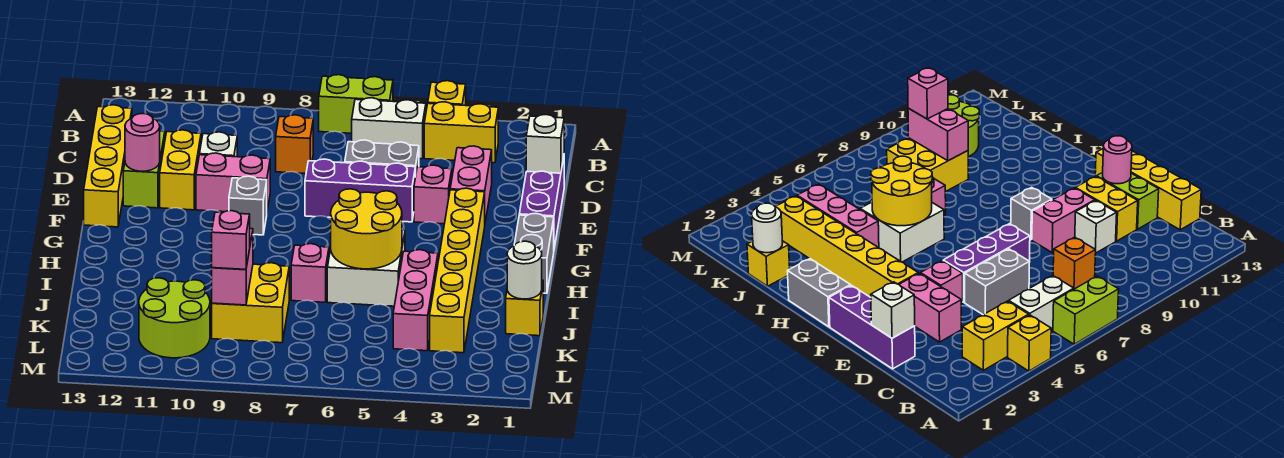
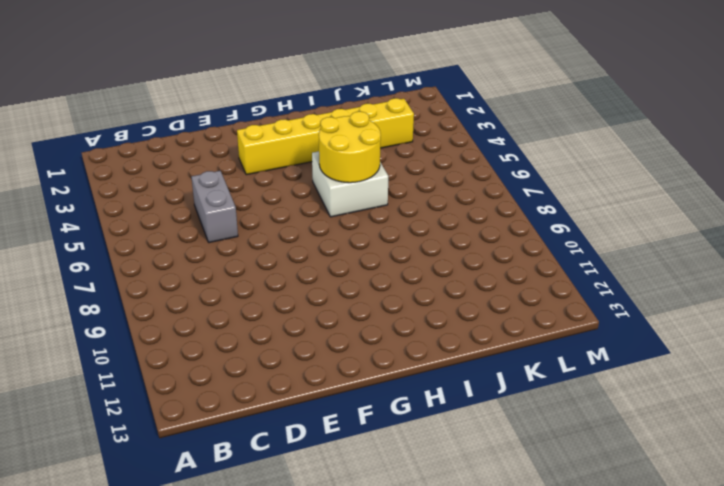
none -> yellow brick A4 level 1
none -> lime brick A6:A7 level 1
none -> yellow brick B3:B4 level 1
none -> white brick B5:B6 level 1

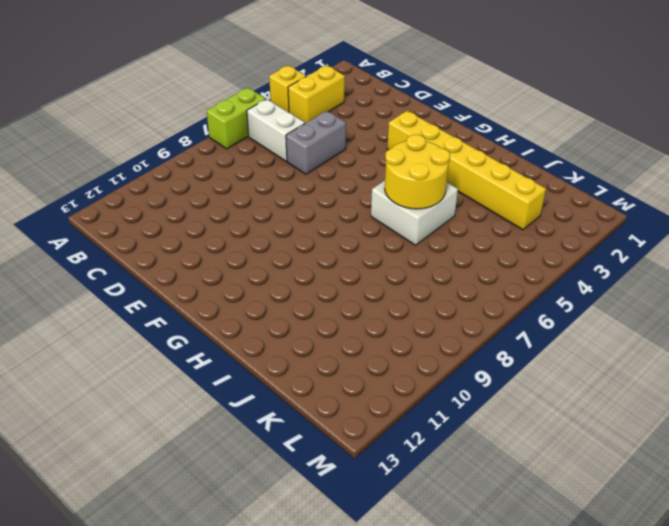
white brick B6:C6 level 1 -> white brick B5:B6 level 1
none -> orange brick C8 level 1
none -> yellow brick C13:F13 level 1
none -> purple brick D1:F1 level 1
none -> pink brick D3:E3 level 1

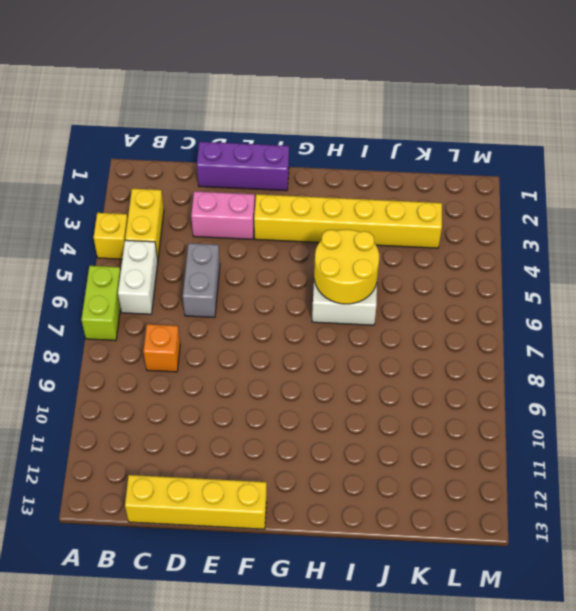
none -> white brick D10 level 1
none -> yellow brick D11:E11 level 1
none -> lime brick D12:E12 level 1
none -> pink brick E4 level 1

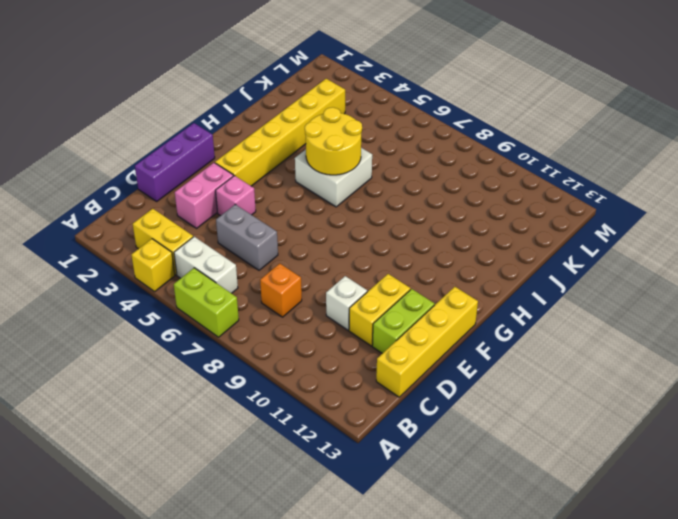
none -> purple brick E5:E7 level 1
none -> pink brick E9:E10 level 1
none -> grey brick F9 level 1
none -> grey brick G1:H1 level 1

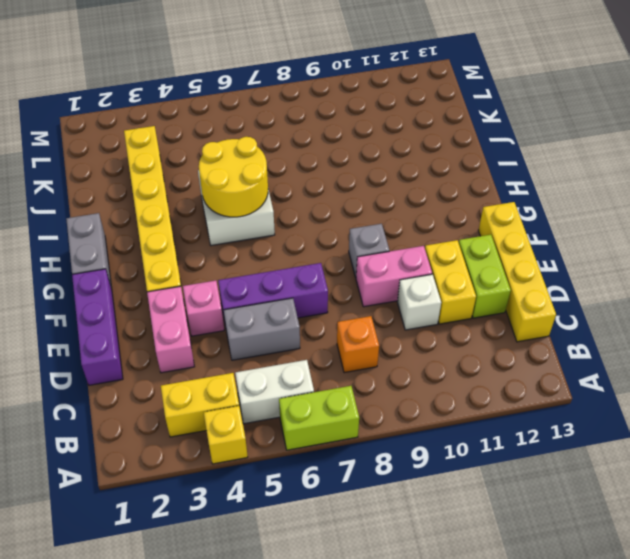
none -> pink brick I4:K4 level 1
none -> pink brick I7 level 1
none -> yellow brick J1 level 1
none -> yellow brick J8:K9 level 1

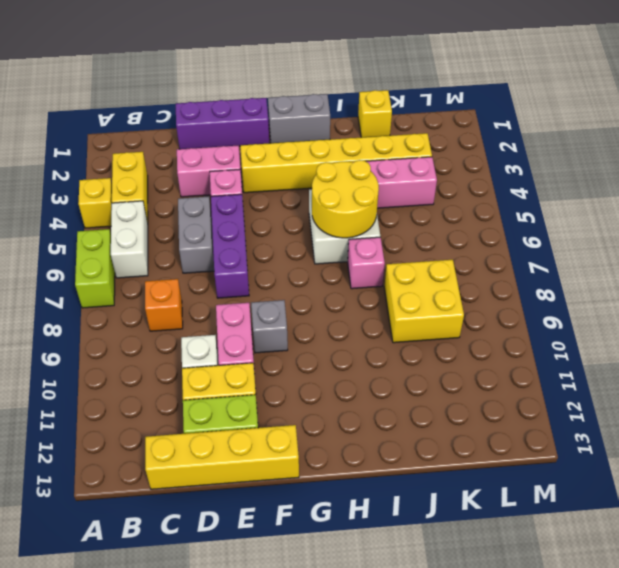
none -> lime round brick K10:L11 level 1
none -> white brick D1 level 2
none -> pink round brick E12 level 2
none -> white round brick J1 level 2

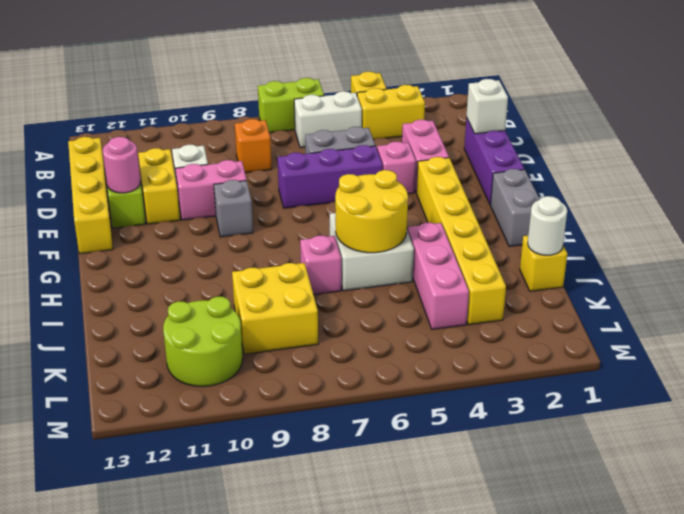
none -> pink brick J9:K9 level 2
none -> pink brick K9 level 3

